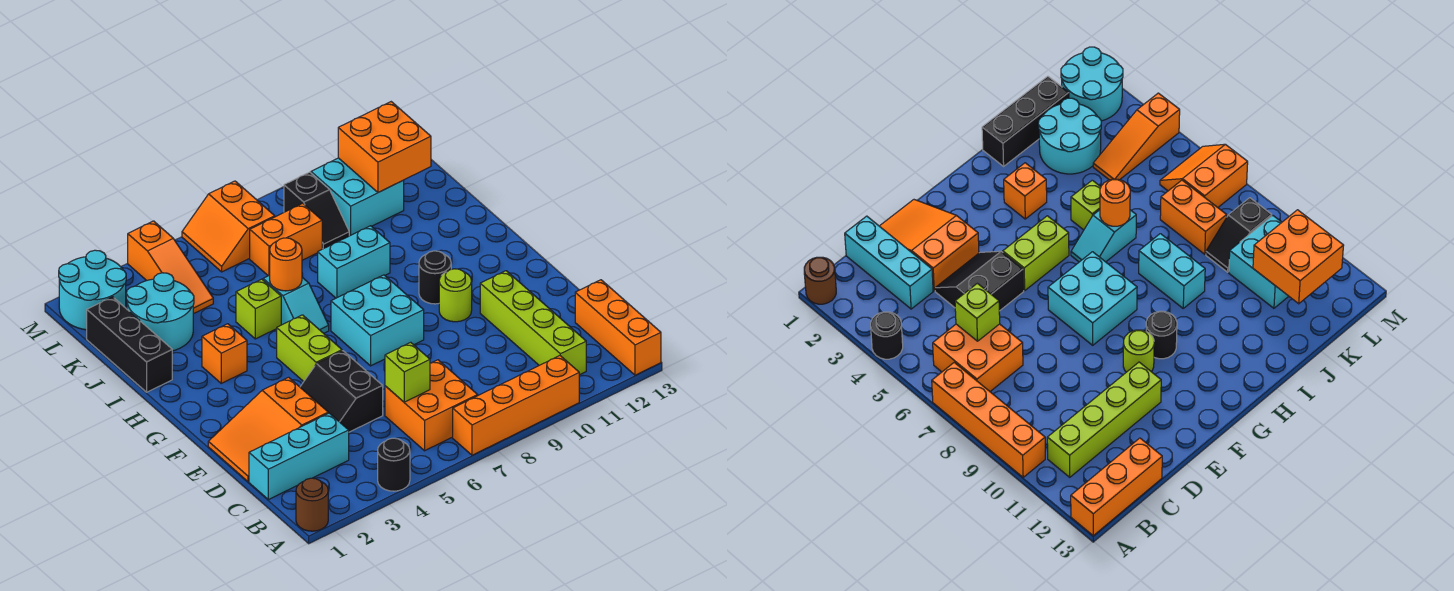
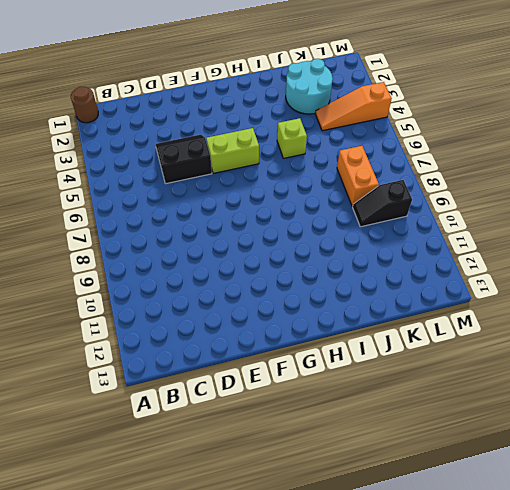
none -> black round brick A4 level 1
none -> orange brick A7:A10 level 1
none -> orange brick A13:C13 level 1

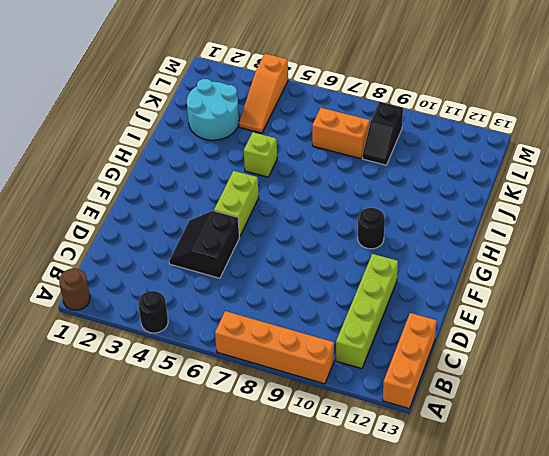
none -> orange brick B6:C7 level 1
none -> cyan brick C1:C3 level 1
none -> orange slope D1:E3 level 1 top 3

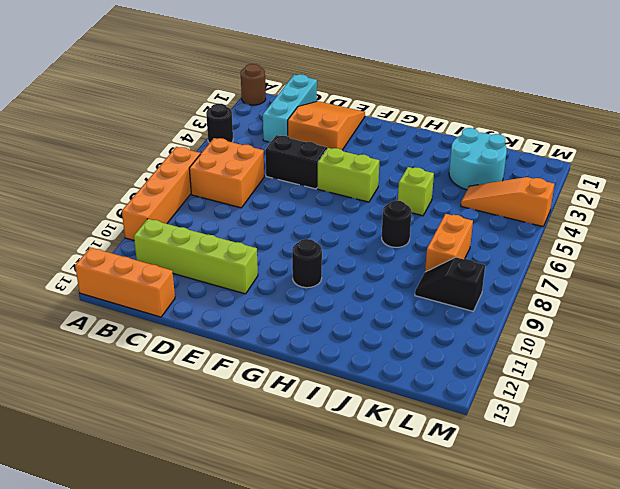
black round brick I7 level 1 -> none
none -> cyan brick F7:G8 level 1
none -> lime round brick F10 level 1
none -> orange brick H3 level 1

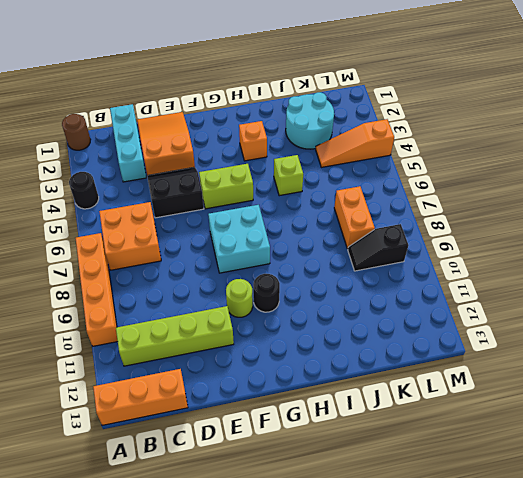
none -> cyan slope H6:I6 level 1 top I
none -> black brick I1:K1 level 1
none -> cyan brick I8:I9 level 1

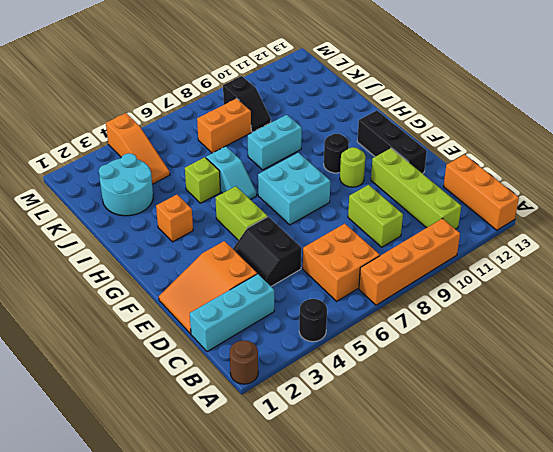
lime brick C9:D9 level 1 -> none
black brick E12:G12 level 1 -> black brick I1:K1 level 1
none -> cyan brick K10:L11 level 1
none -> cyan round brick L1:M2 level 1
none -> orange slope L6:M7 level 1 top 7

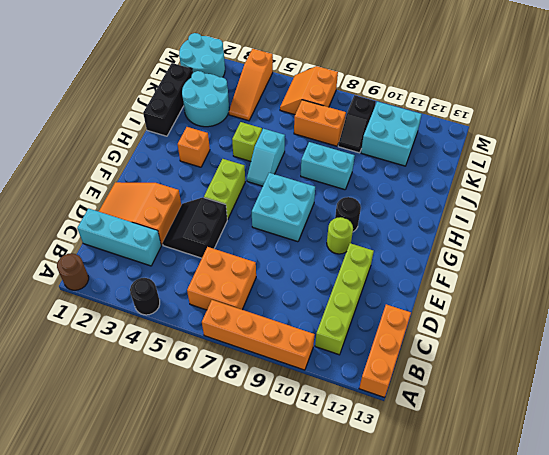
none -> lime brick C6 level 2
none -> orange round brick I6 level 2
none -> orange brick K11:L12 level 2

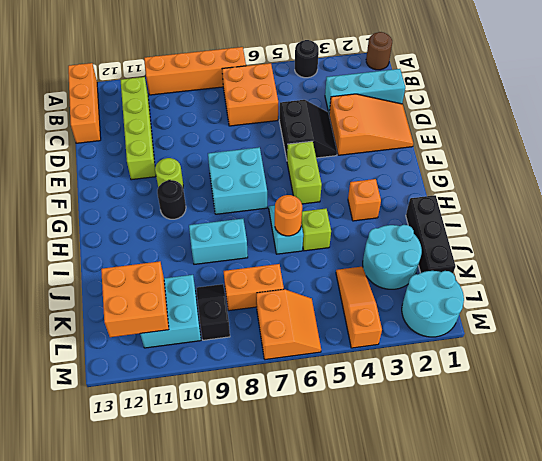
none -> lime brick C6 level 2

